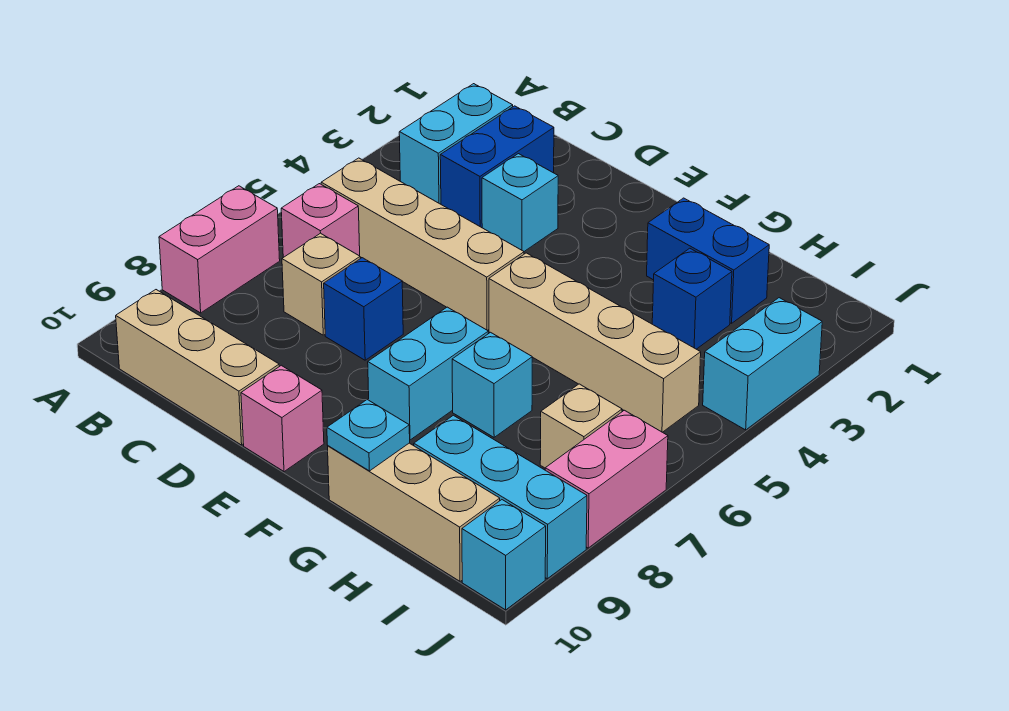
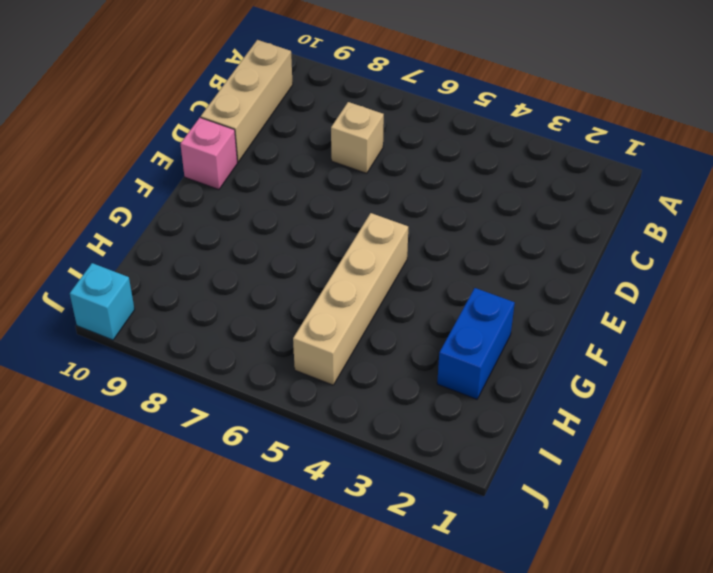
none -> pink brick A7:A8 level 1
none -> cyan brick B2:B3 level 1
none -> tan brick B5:E5 level 1

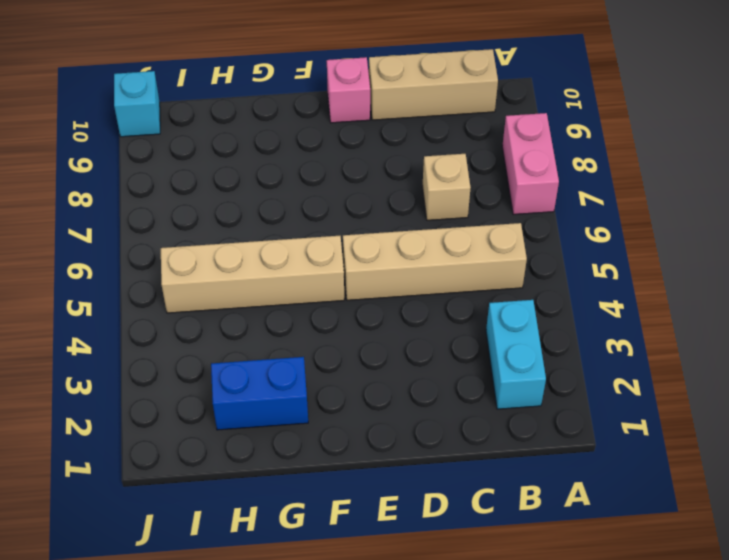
none -> pink brick B6 level 1
none -> blue brick C2:C3 level 1
none -> cyan brick D3 level 1

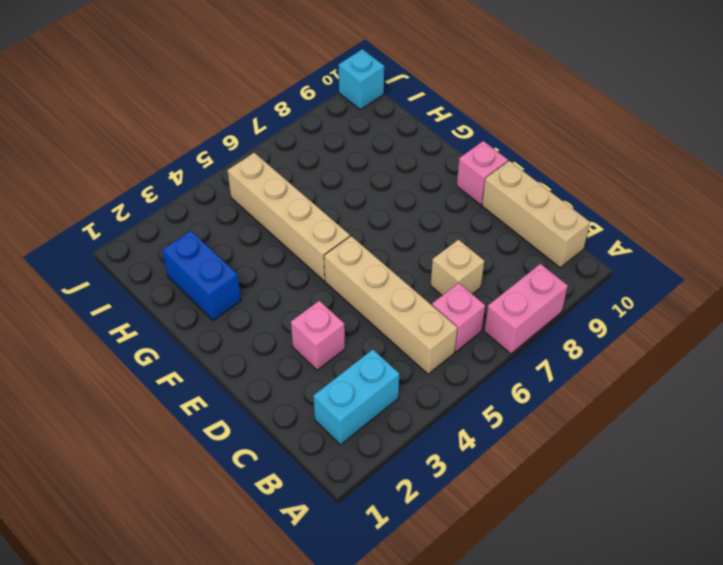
pink brick D3 level 1 -> cyan brick D3 level 1
none -> blue brick C2:C3 level 1
none -> blue brick D7 level 1
none -> cyan brick F7:F8 level 1

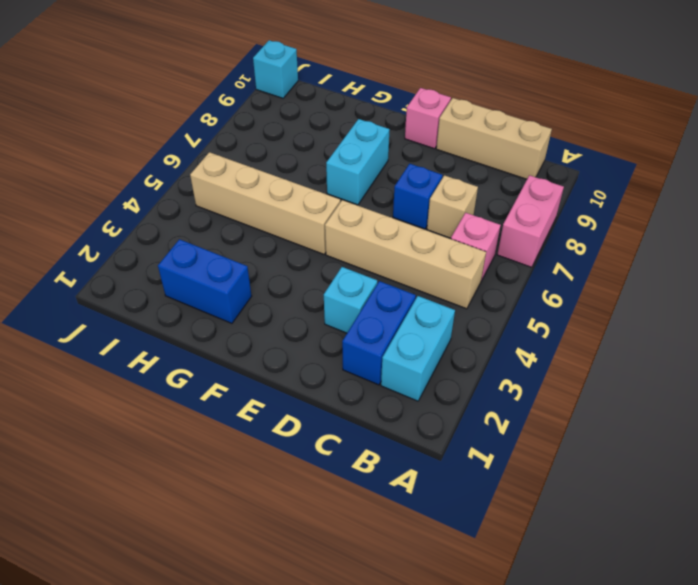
none -> cyan brick G7 level 1
none -> tan brick G10:I10 level 1
none -> blue brick H3 level 1

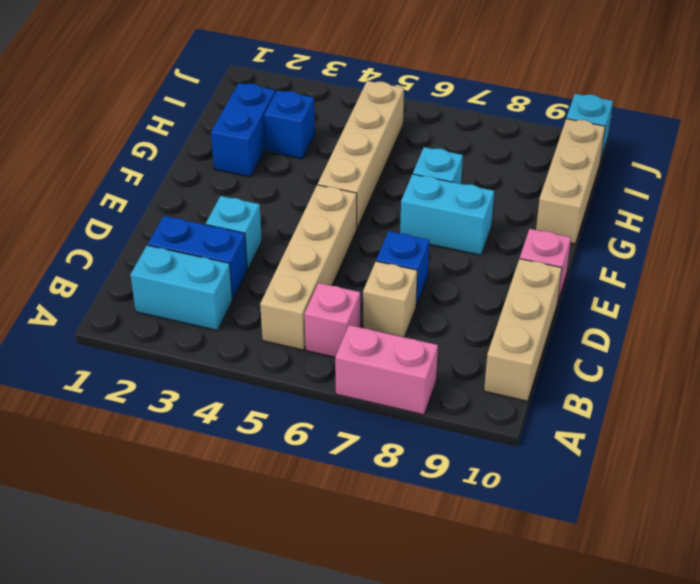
none -> cyan brick H9:J9 level 1
none -> tan brick I7 level 1
none -> cyan brick J3:J4 level 1

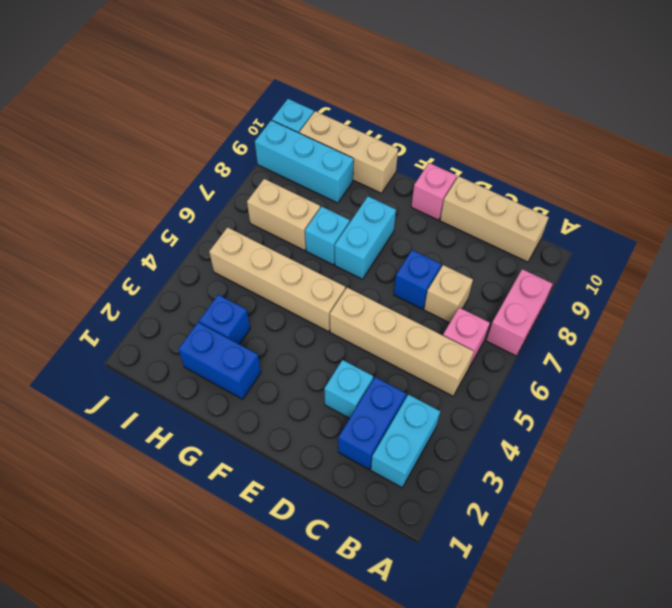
tan brick H7:I7 level 1 -> tan brick I7 level 1
none -> cyan brick J3:J4 level 1
none -> pink brick J7:J8 level 1
none -> cyan plate G10 level 2

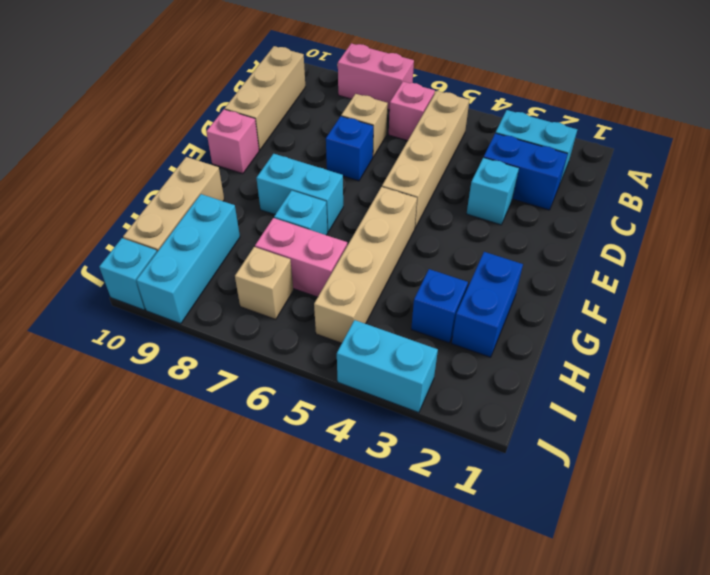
pink brick H6:H7 level 1 -> pink brick J7:J8 level 1
none -> cyan plate G10 level 2

